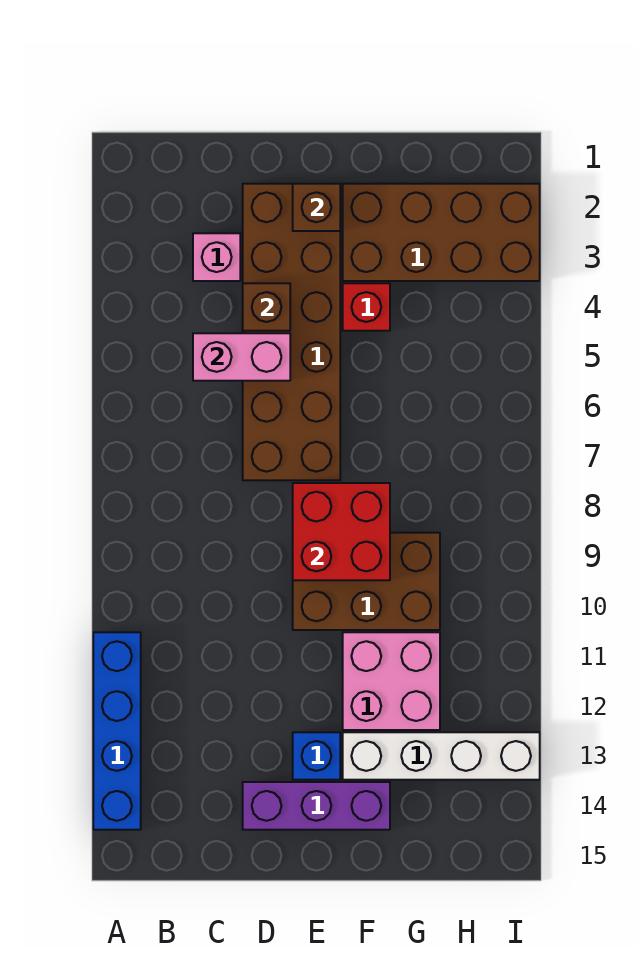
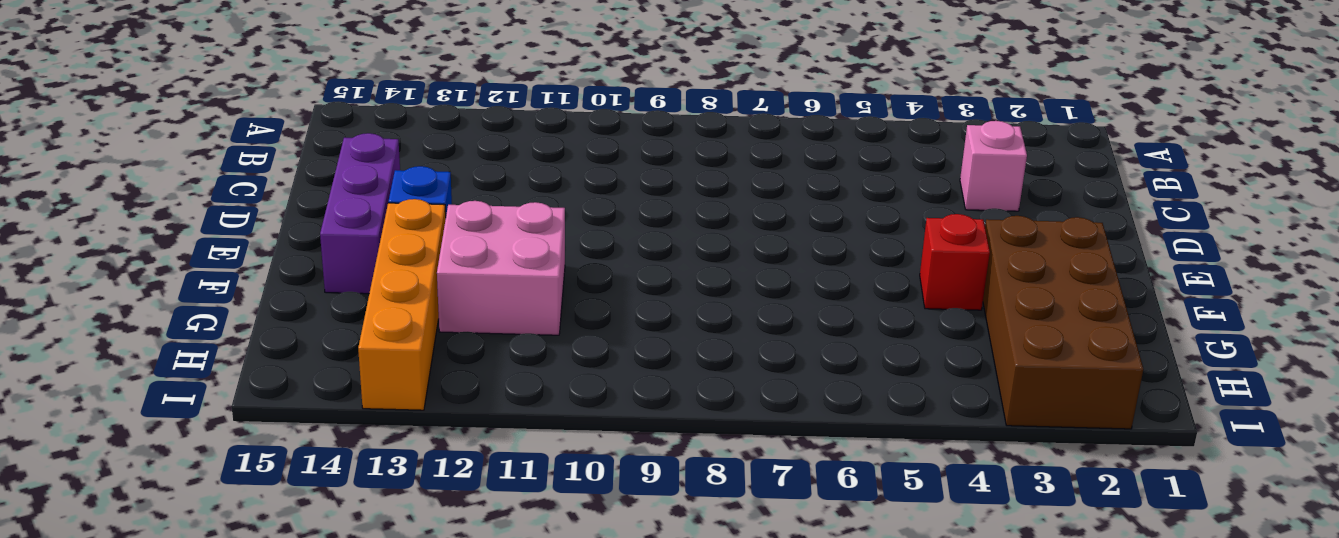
orange brick F13:I13 level 1 -> white brick F13:I13 level 1
none -> blue brick A11:A14 level 1
none -> brown brick D2:E7 level 1
none -> brown brick E9:G10 level 1

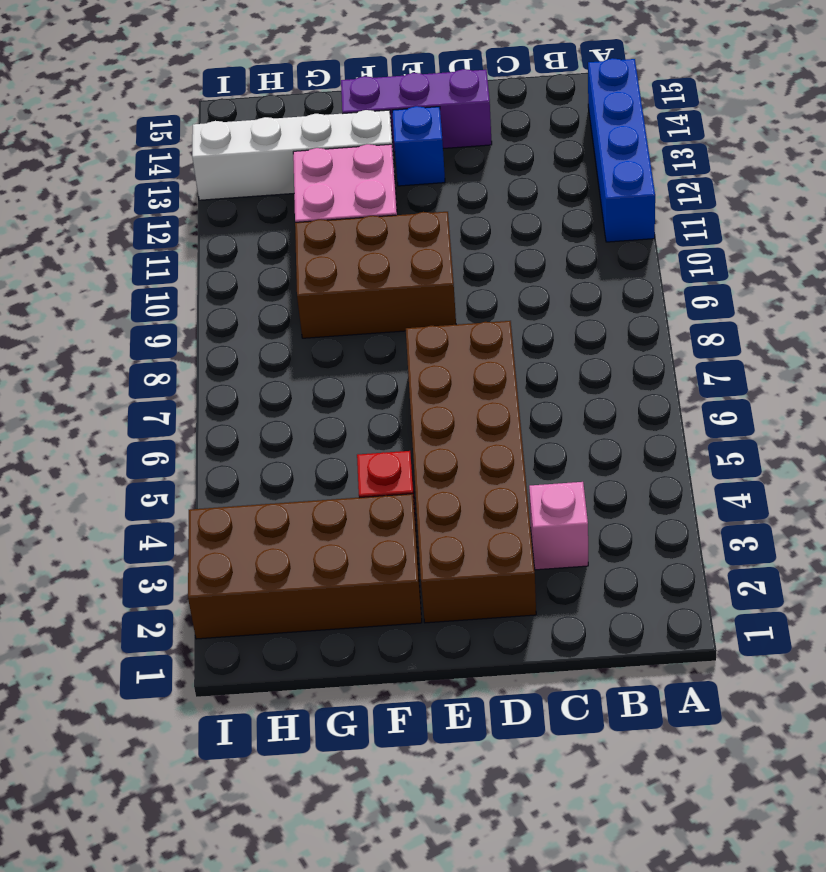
none -> pink brick C5:D5 level 2
none -> brown brick D4 level 2
none -> brown brick E2 level 2

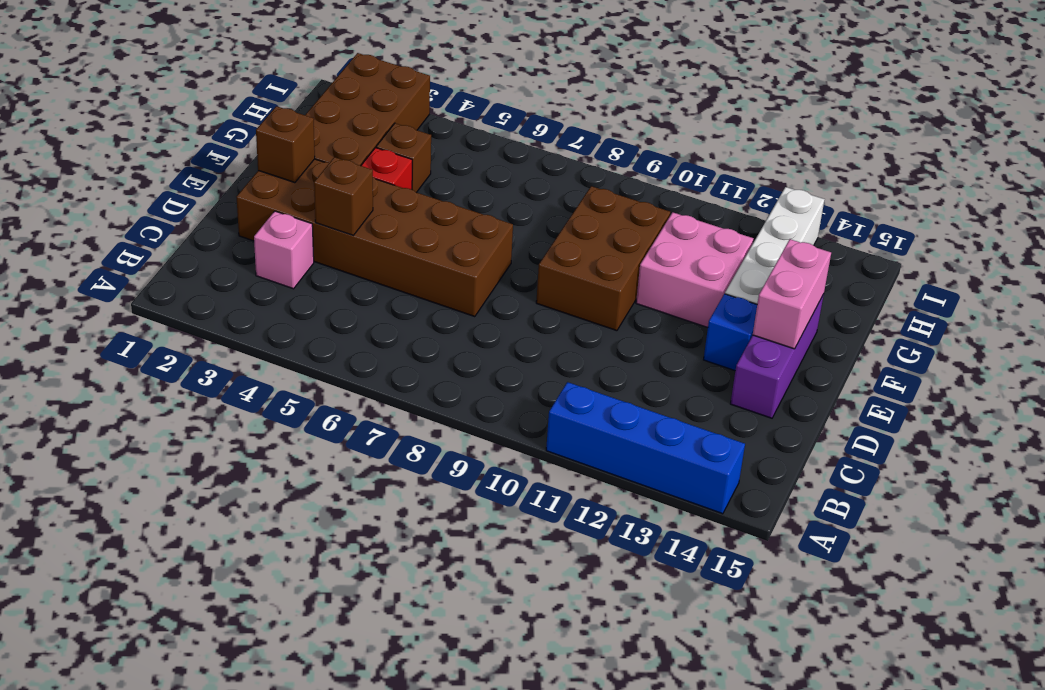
pink brick E14:F14 level 2 -> pink brick C5:D5 level 2
brown brick G4 level 1 -> none
none -> red brick E8:F9 level 2

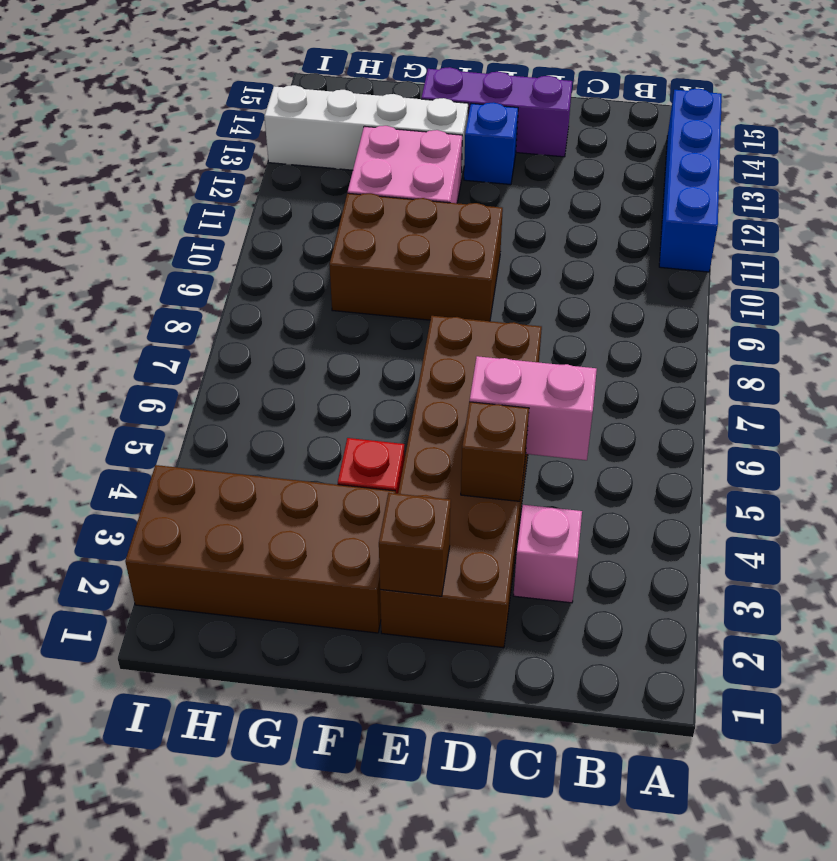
none -> red brick E8:F9 level 2

